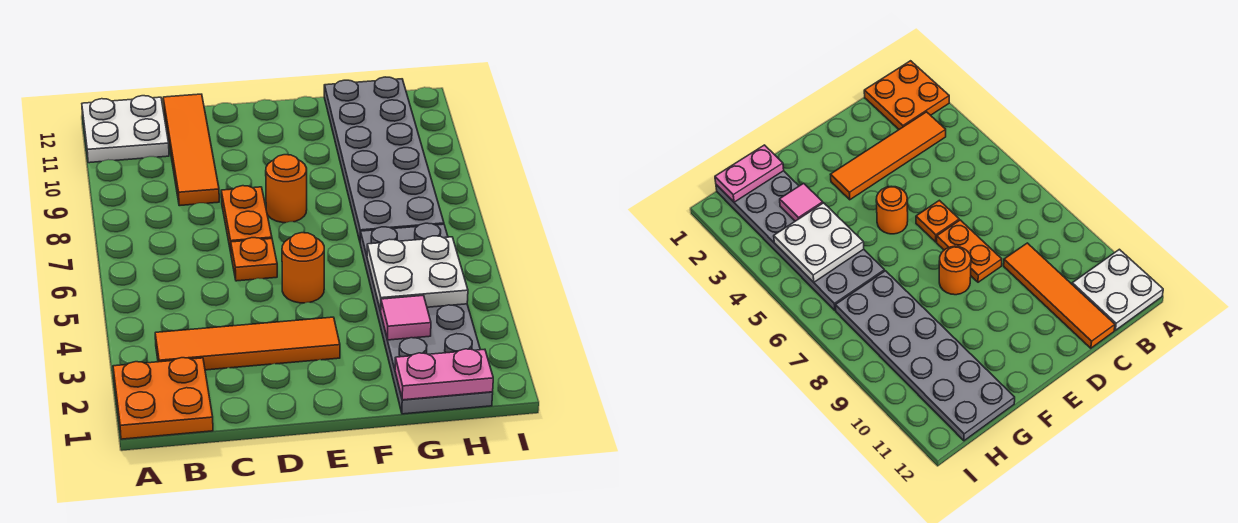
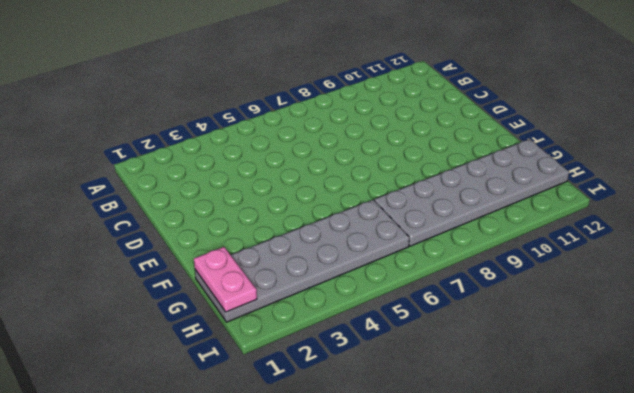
none -> orange plate A1:B2 level 1
none -> white plate A11:B12 level 1
none -> orange tile B3:E3 level 1

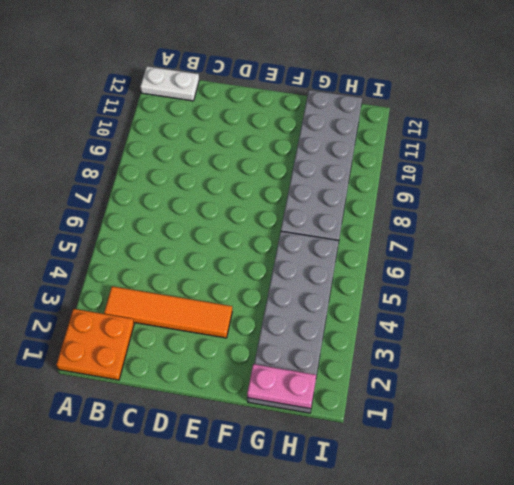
white plate A12:B12 level 1 -> white plate A11:B12 level 1
none -> orange tile C9:C12 level 1
none -> orange plate D6 level 1
none -> orange plate D7:D8 level 1

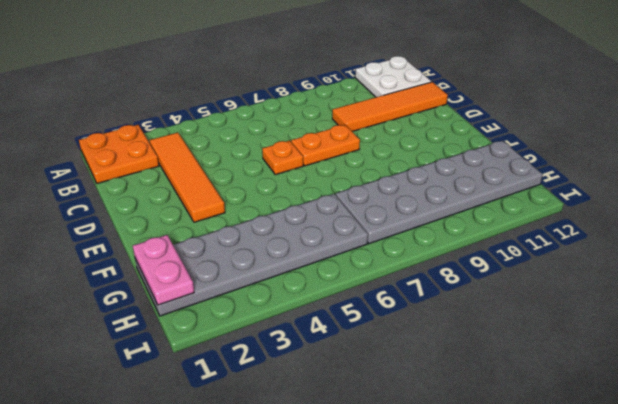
none -> orange round brick E5 level 1
none -> orange round brick E8 level 1
none -> pink tile G3 level 2

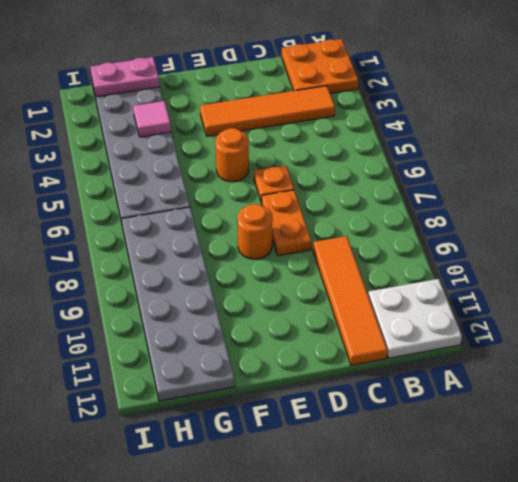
none -> white plate G4:H5 level 2

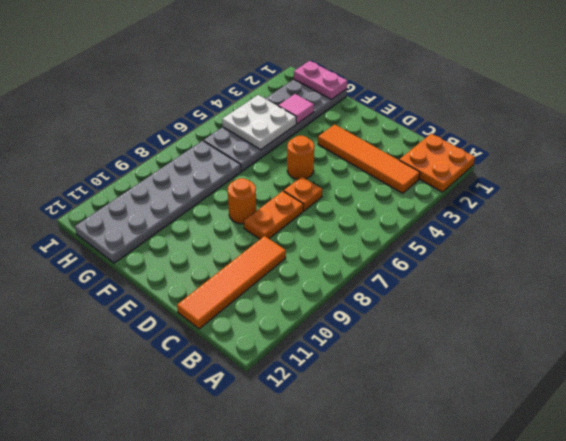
none -> white plate A11:B12 level 1

